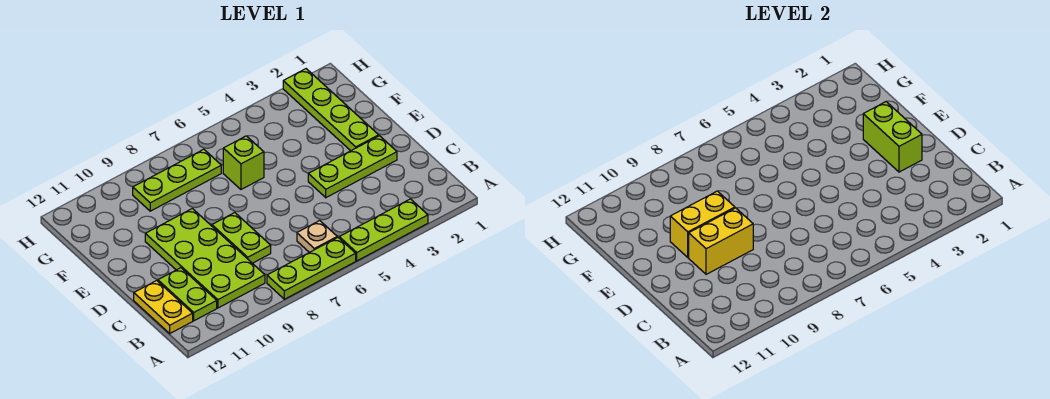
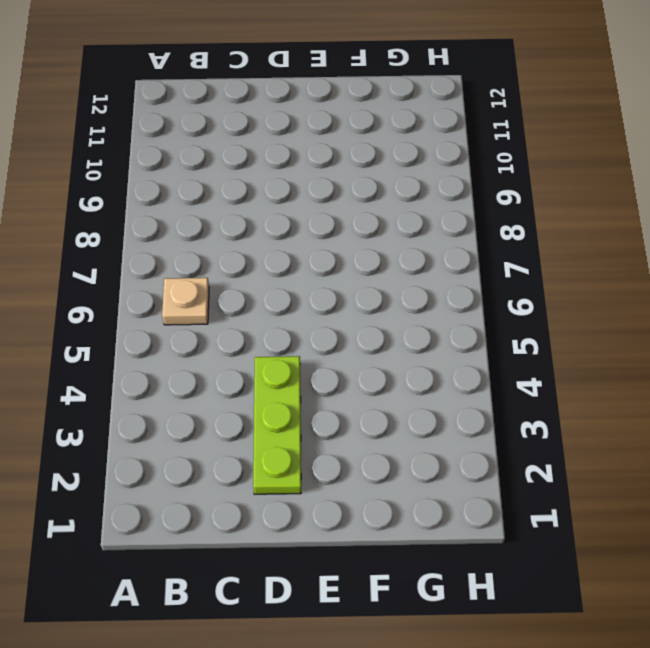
none -> lime plate A3:A5 level 1
none -> lime plate A6:A8 level 1
none -> lime plate B9:E10 level 1

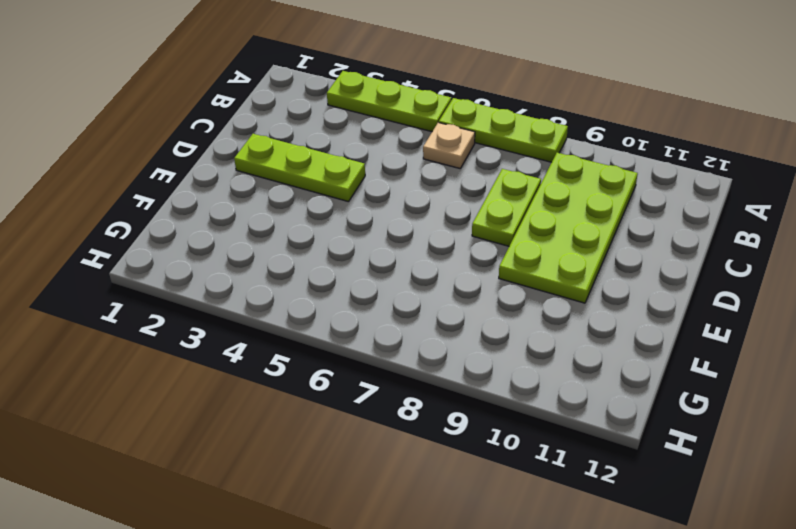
none -> lime plate B11:C11 level 1
none -> yellow plate B12:C12 level 1
none -> lime plate E2:H2 level 1

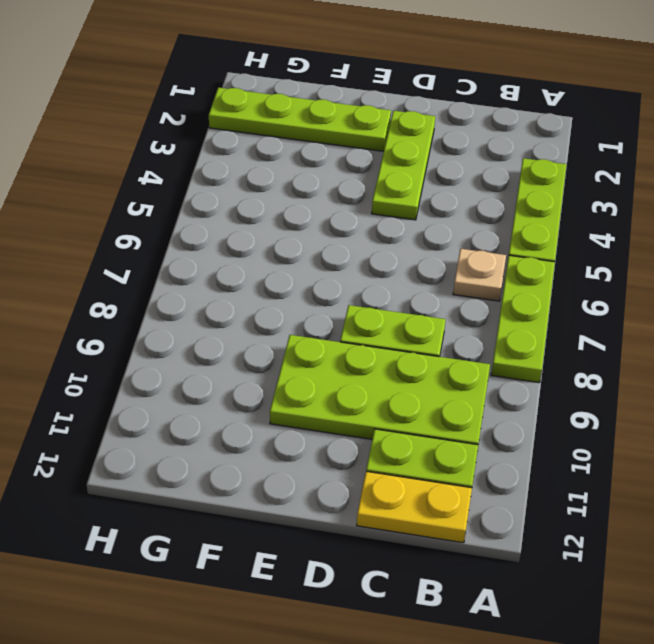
none -> lime brick F6 level 1
none -> lime plate G7:G9 level 1
none -> lime brick D2:E2 level 2

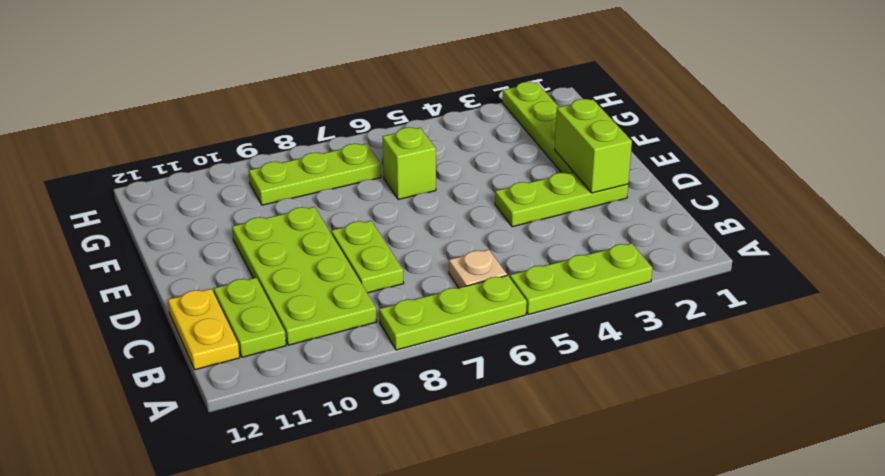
none -> yellow brick D9:D10 level 2
none -> yellow brick E9:E10 level 2

